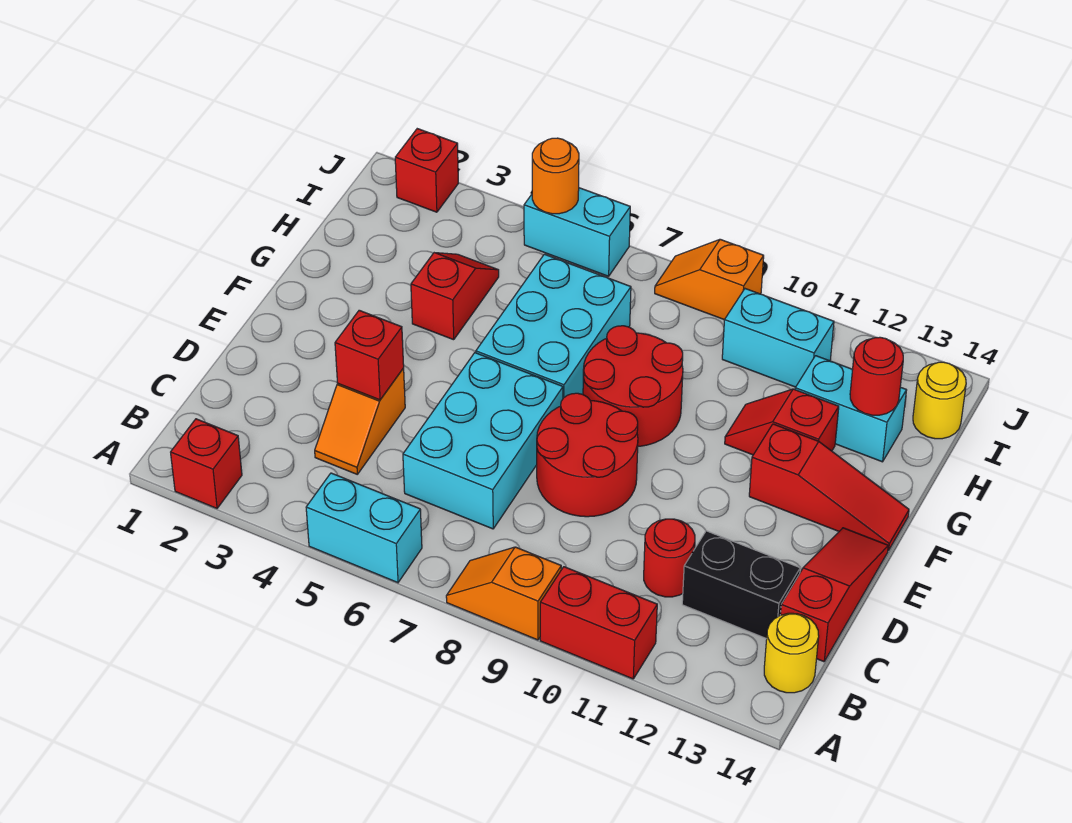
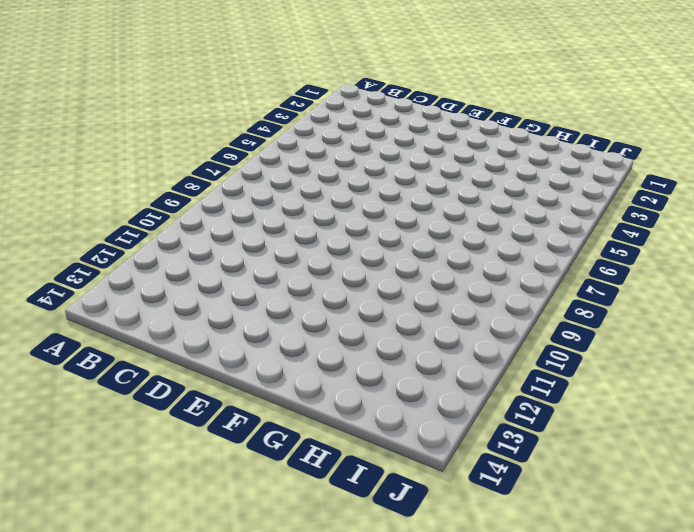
none -> red brick A2 level 1
none -> cyan brick A5:A6 level 1
none -> orange slope A8:A9 level 1 top 9

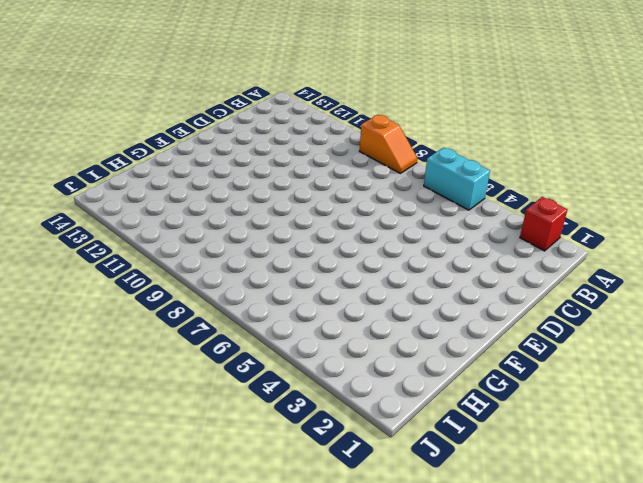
none -> red brick A10:A11 level 1
none -> yellow round brick B14 level 1
none -> orange slope C4:D4 level 1 top D

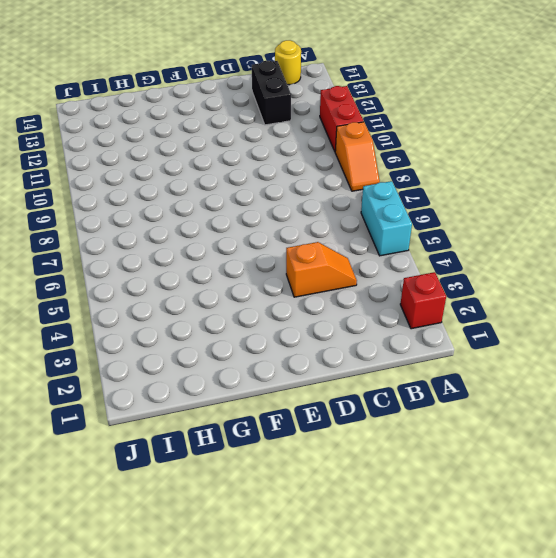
none -> cyan brick C6:E7 level 1
none -> red round brick C11 level 1
none -> red slope C14:E14 level 1 top C

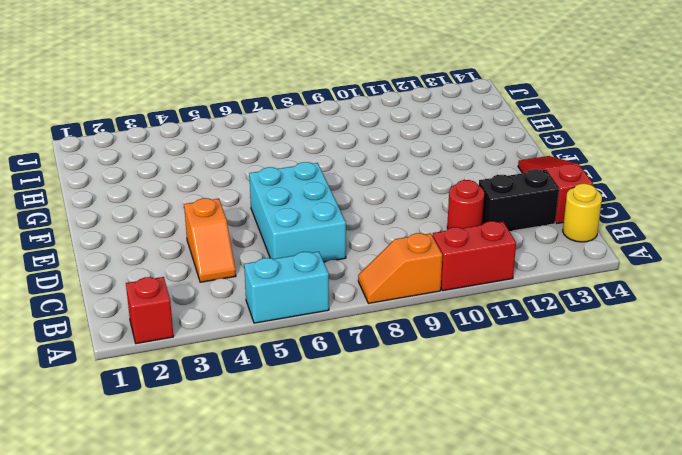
none -> red round brick D8:E9 level 1
none -> cyan brick F6:H7 level 1
none -> red round brick F8:G9 level 1

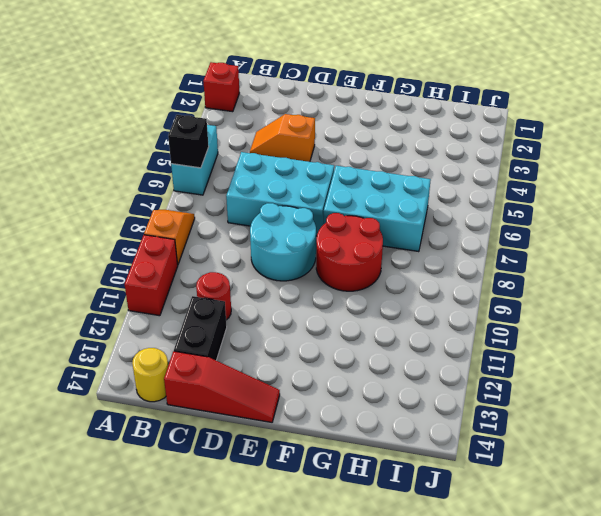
black brick A6 level 2 -> none
cyan round brick D8:E9 level 1 -> red round brick D8:E9 level 1
none -> red slope F12:F14 level 1 top 12
none -> red slope G4:H4 level 1 top G
none -> red slope G11:G12 level 1 top 12

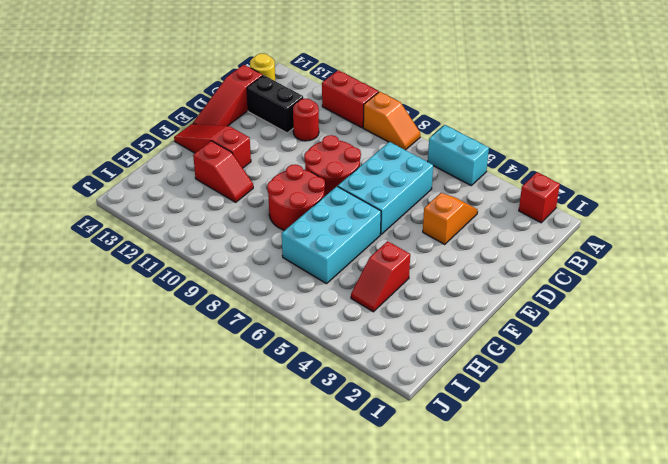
none -> cyan brick H12:H13 level 1
none -> cyan brick I10:I11 level 1
none -> yellow round brick I14 level 1

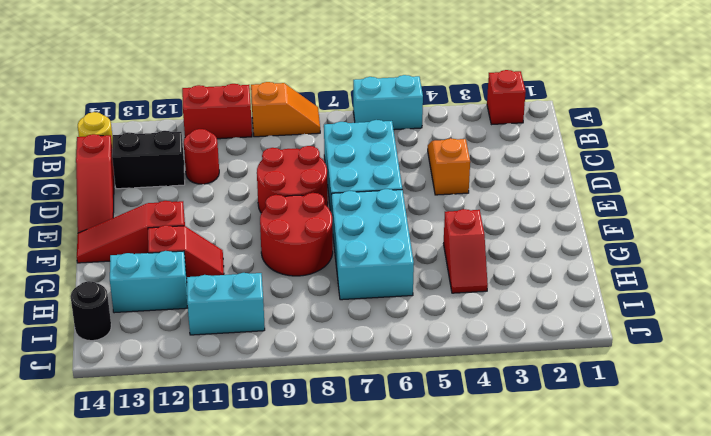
black round brick I14 level 1 -> yellow round brick I14 level 1
none -> red brick J2 level 1
none -> cyan brick J5:J6 level 1
none -> orange slope J8:J9 level 1 top 9

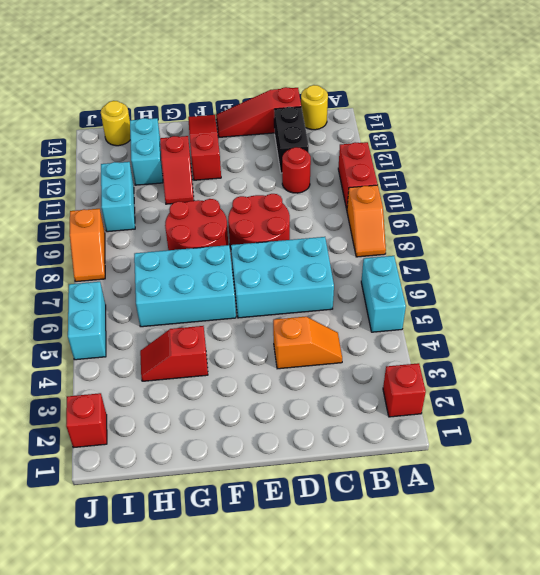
none -> red brick D4 level 2
none -> red round brick H13 level 2
none -> orange round brick J5 level 2

